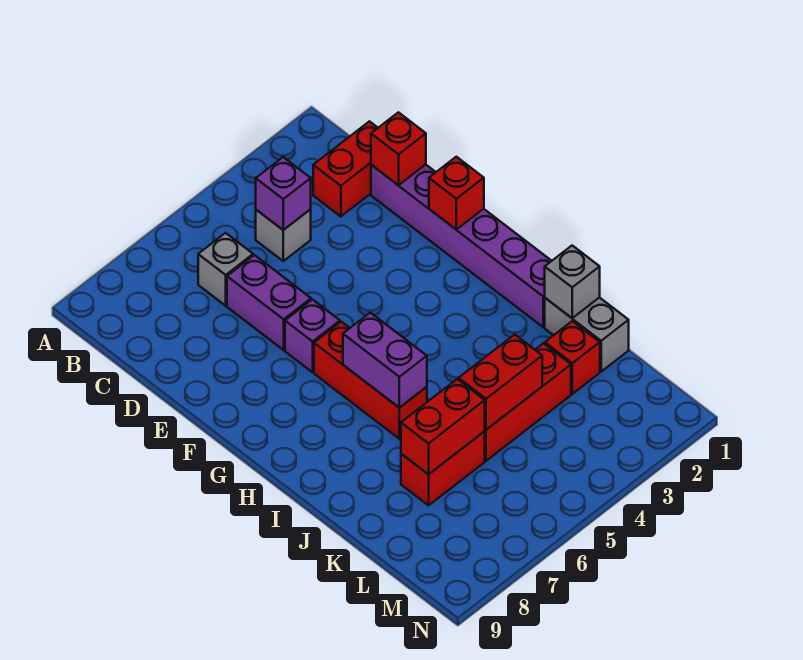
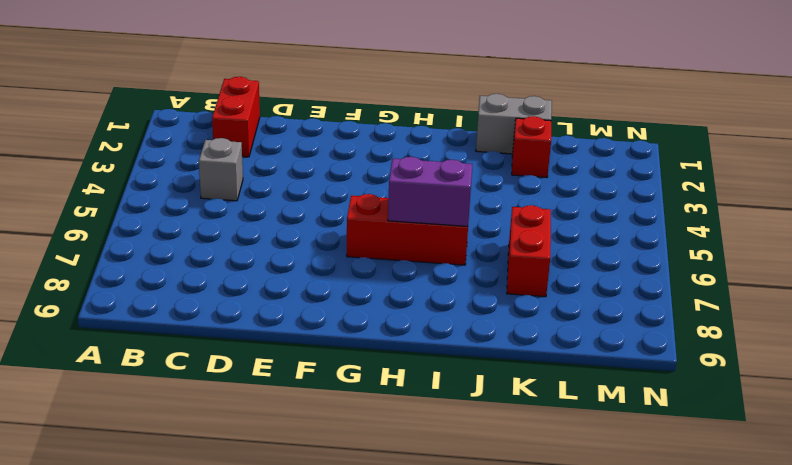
none -> grey brick C6 level 1
none -> purple brick D1:I1 level 1
none -> purple brick D6:E6 level 1

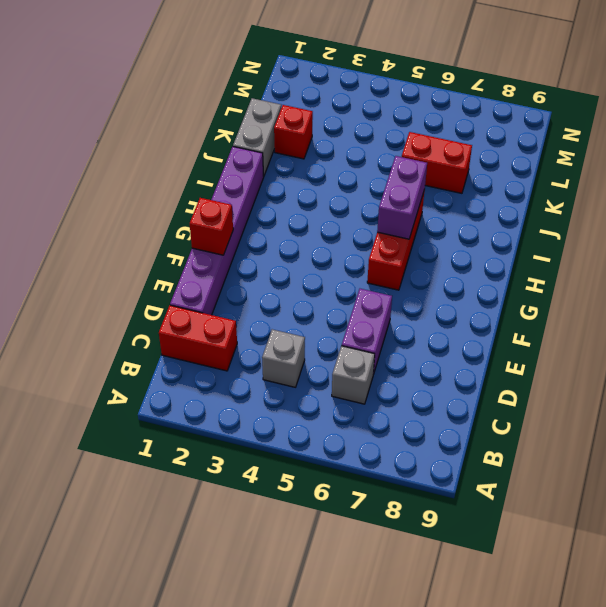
none -> purple brick F6 level 1
none -> red brick K3:K5 level 1
none -> purple brick C4 level 2

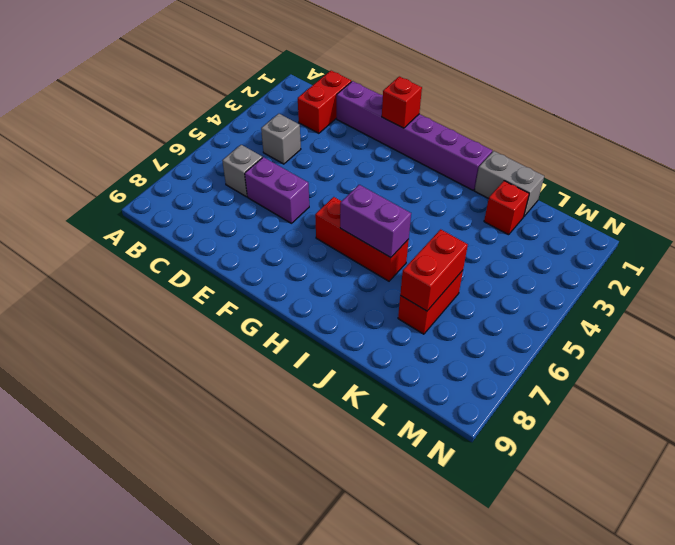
none -> purple brick F6 level 1
none -> red brick K3:K5 level 1
none -> purple brick C4 level 2

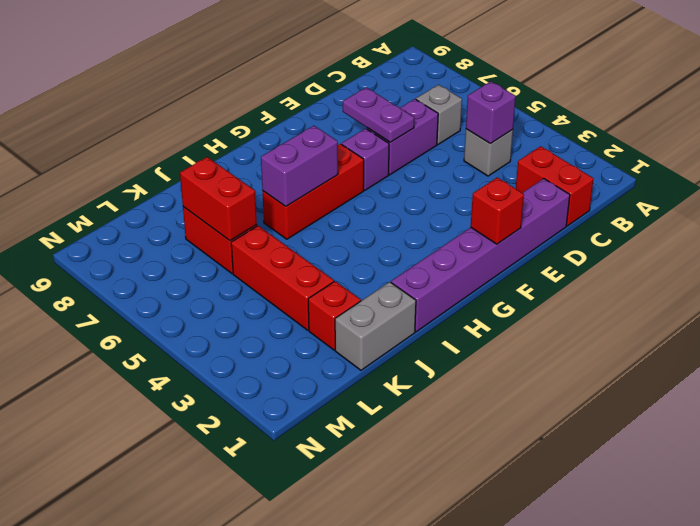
purple plate E6:E7 level 2 -> none
none -> red brick D1 level 2
none -> grey brick J1 level 2
none -> red brick K4:K5 level 2

